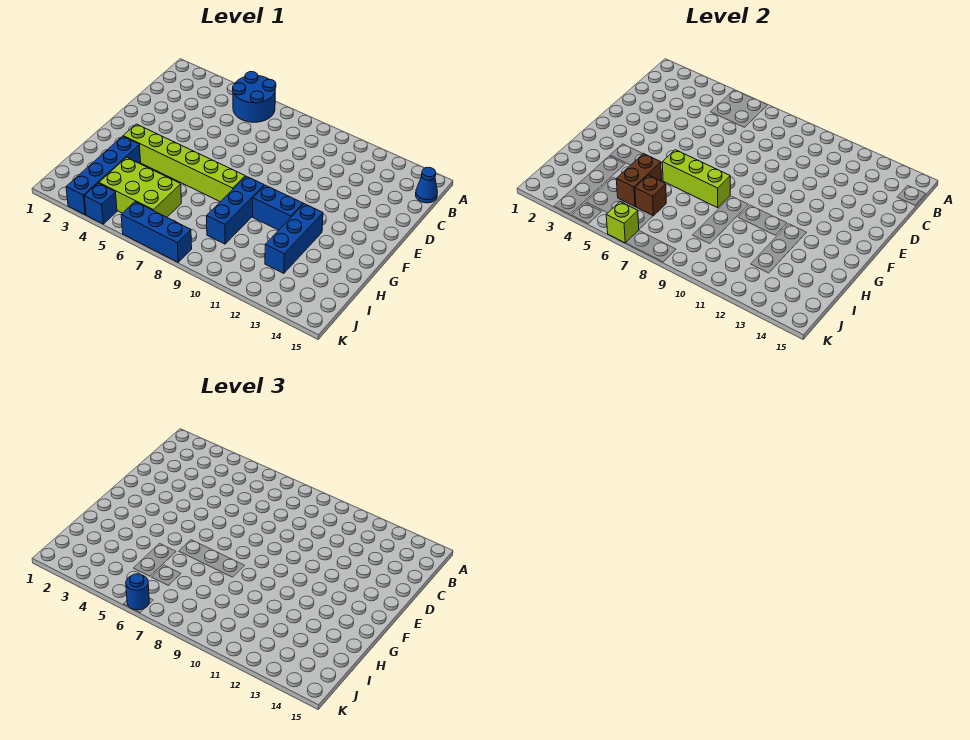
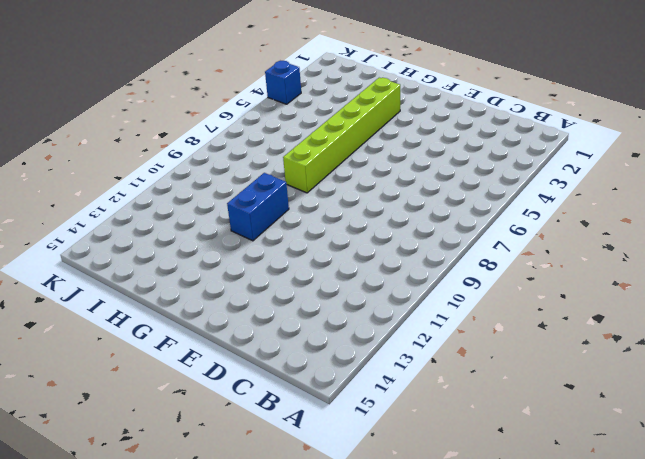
none -> blue round brick A5:B6 level 1
none -> blue cone B15 level 1
none -> blue brick G9:I9 level 1

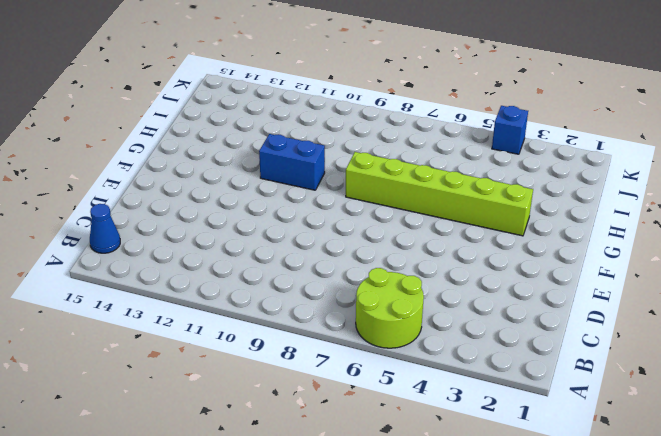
lime round brick A5:B6 level 1 -> blue round brick A5:B6 level 1
none -> blue brick G9:I9 level 1
none -> blue brick G12:I12 level 1
none -> blue brick H3:K3 level 1

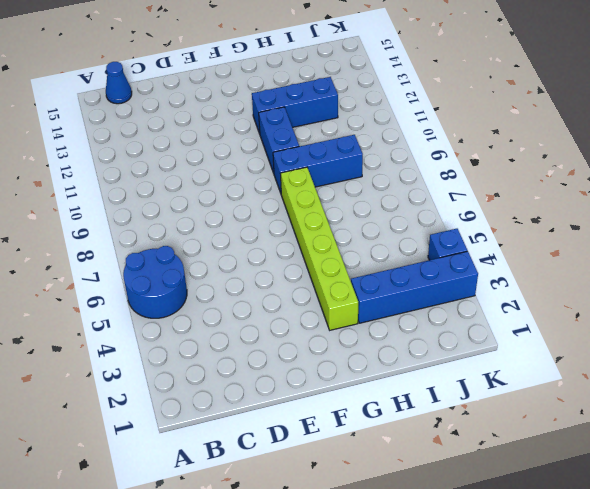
none -> lime brick I4:J6 level 1
none -> blue brick K6:K8 level 1
none -> lime brick G6:G8 level 2

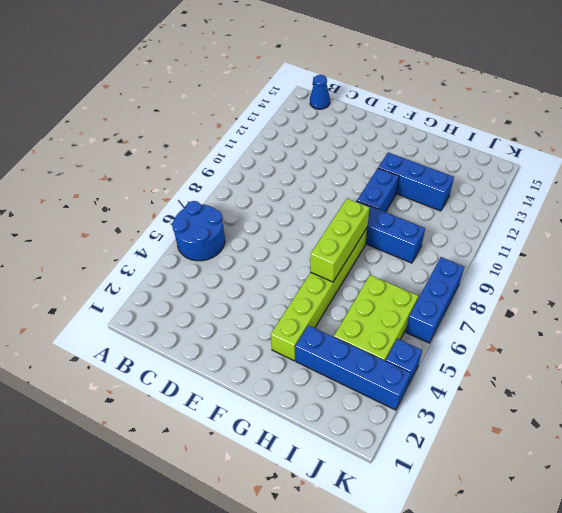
none -> brown brick H5:I5 level 2
none -> brown brick I6 level 2
none -> lime brick K6 level 2

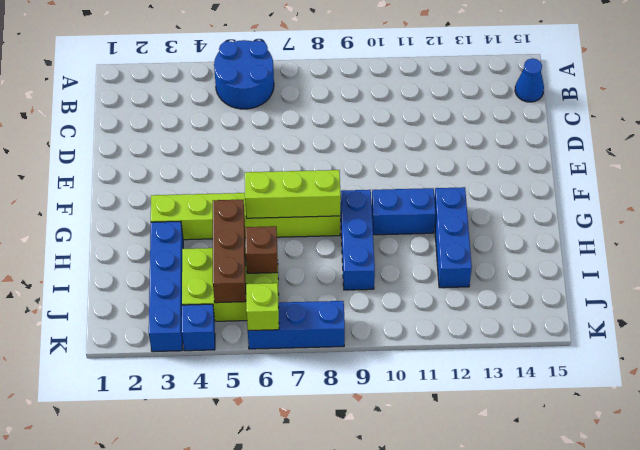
brown brick H5:J5 level 2 -> brown brick H5:I5 level 2
none -> blue round brick K6 level 3

